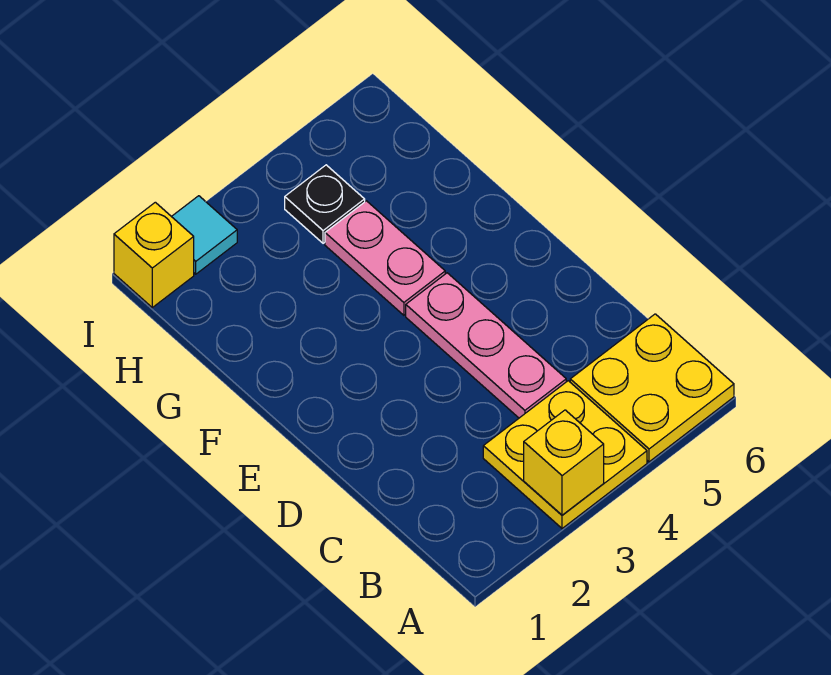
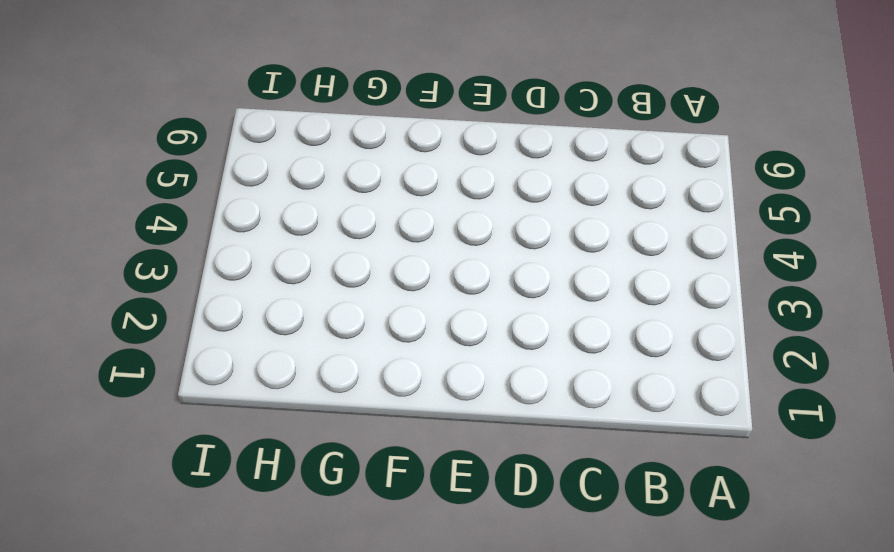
none -> yellow plate A3:B4 level 1
none -> yellow plate A5:B6 level 1

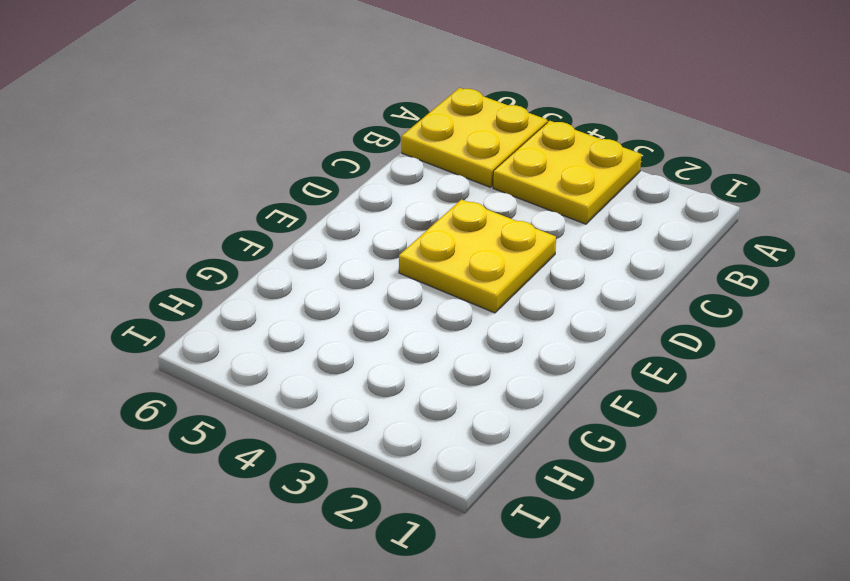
yellow plate D3:E4 level 1 -> pink plate C4:E4 level 1
none -> pink plate F4:G4 level 1
none -> black plate H4 level 1

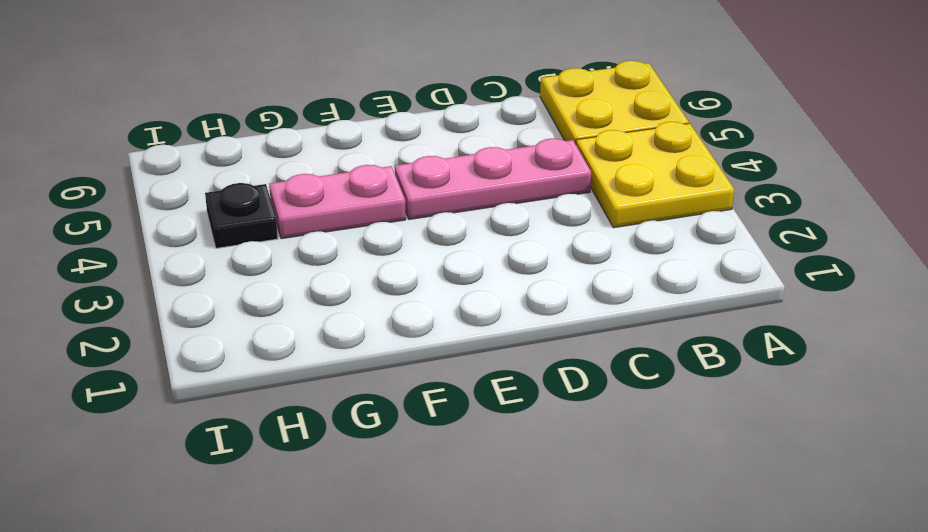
none -> yellow brick I1 level 1
none -> cyan tile I2 level 1

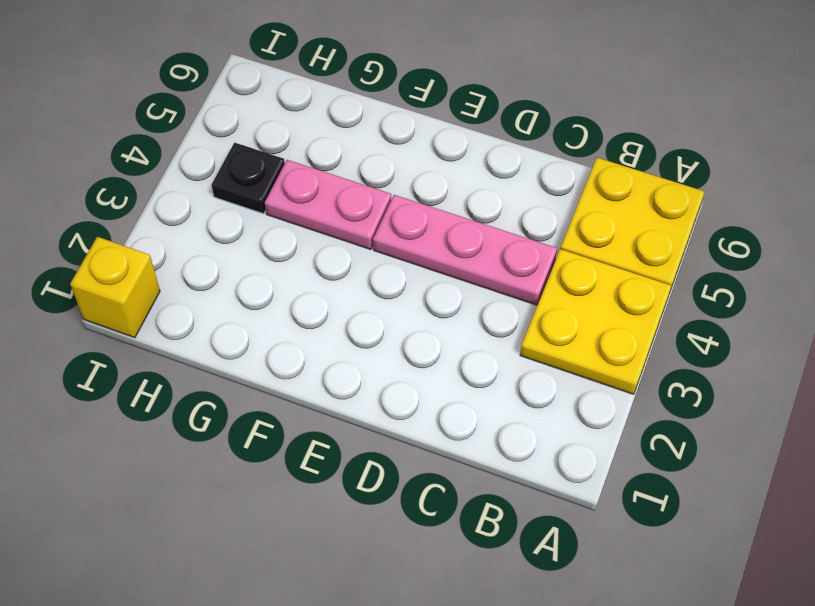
none -> cyan tile I2 level 1
none -> yellow brick A3 level 2

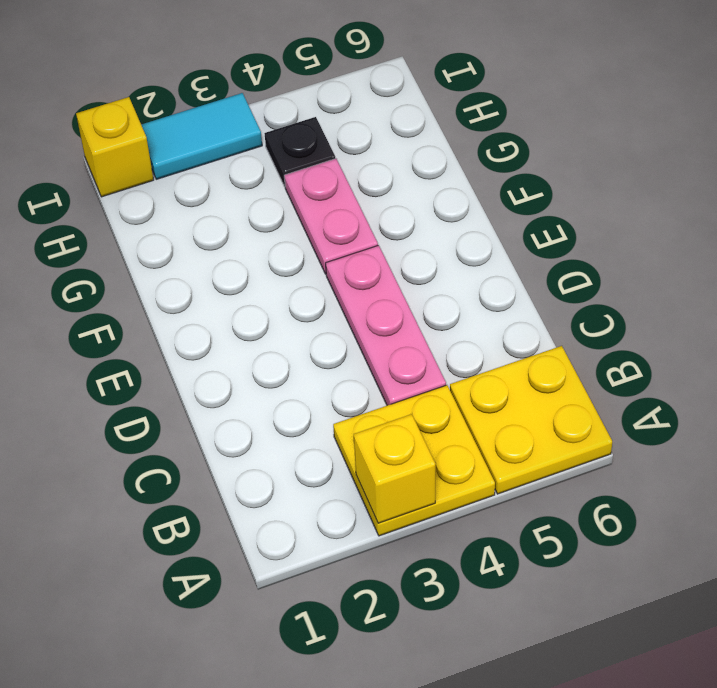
cyan tile I2:I3 level 1 -> cyan tile I2 level 1

